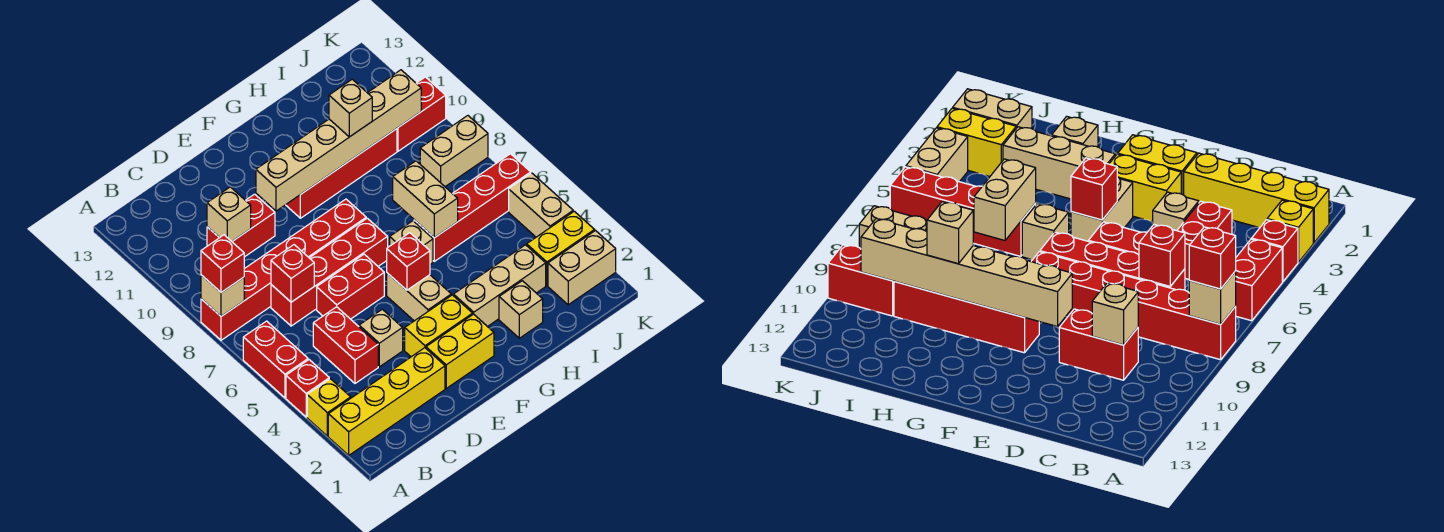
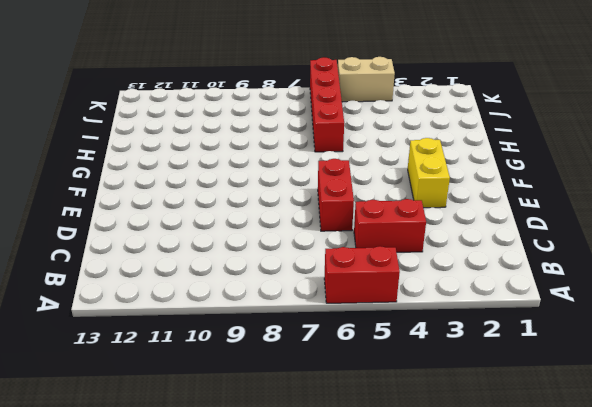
none -> yellow brick A2:D2 level 1
none -> yellow brick A3 level 1
none -> red brick A4 level 1
none -> red brick A8:F8 level 1

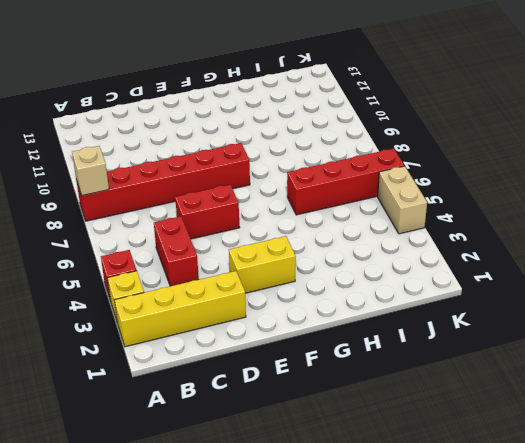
none -> red brick A5:A6 level 1
none -> red brick C7:F7 level 1
none -> red brick C10:D10 level 1
none -> tan brick D4 level 1

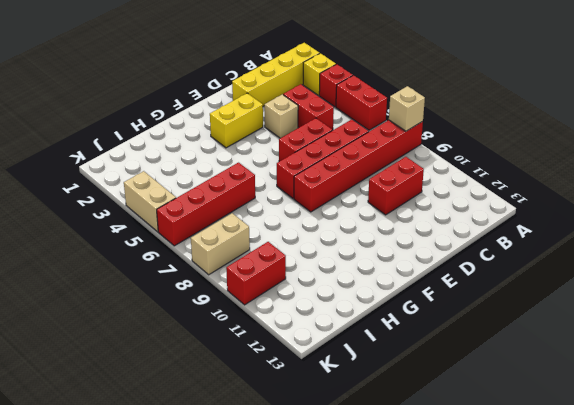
none -> yellow brick E2:F2 level 1
none -> tan brick F4:F5 level 1
none -> red brick F10:I10 level 1
none -> tan brick G3:I3 level 1

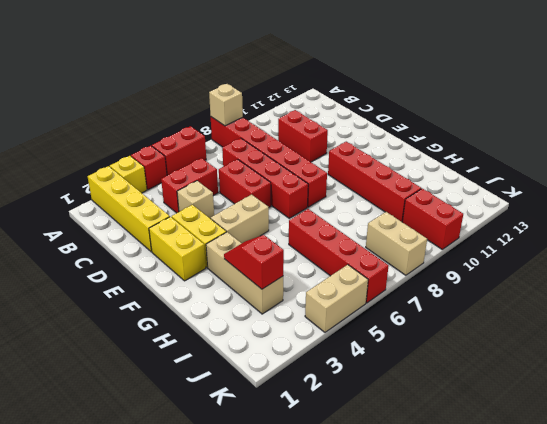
red slope H3:I3 level 2 top I -> none
none -> tan brick G6 level 1
none -> tan brick H2 level 1
none -> tan brick J2:K2 level 1
none -> yellow brick J3:K3 level 1

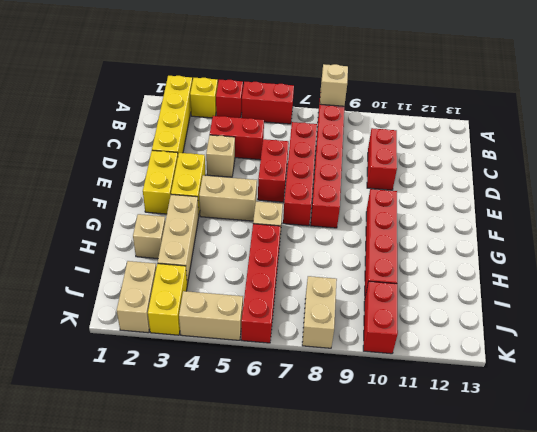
none -> red brick C7 level 2
none -> tan brick C10 level 2
none -> tan brick E10:J10 level 2
none -> red brick F5 level 2

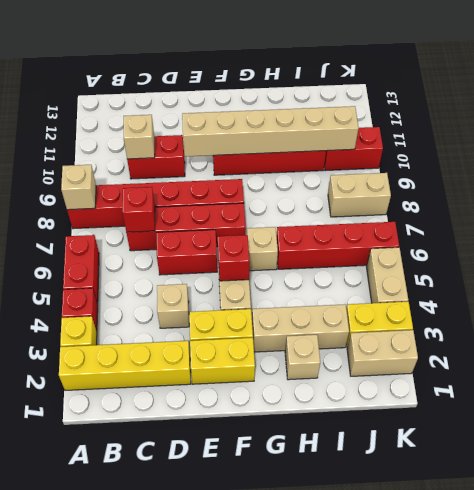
none -> red brick C4:C5 level 1
none -> tan brick H6:H7 level 2
none -> red brick A8 level 3
none -> tan brick H10 level 3

